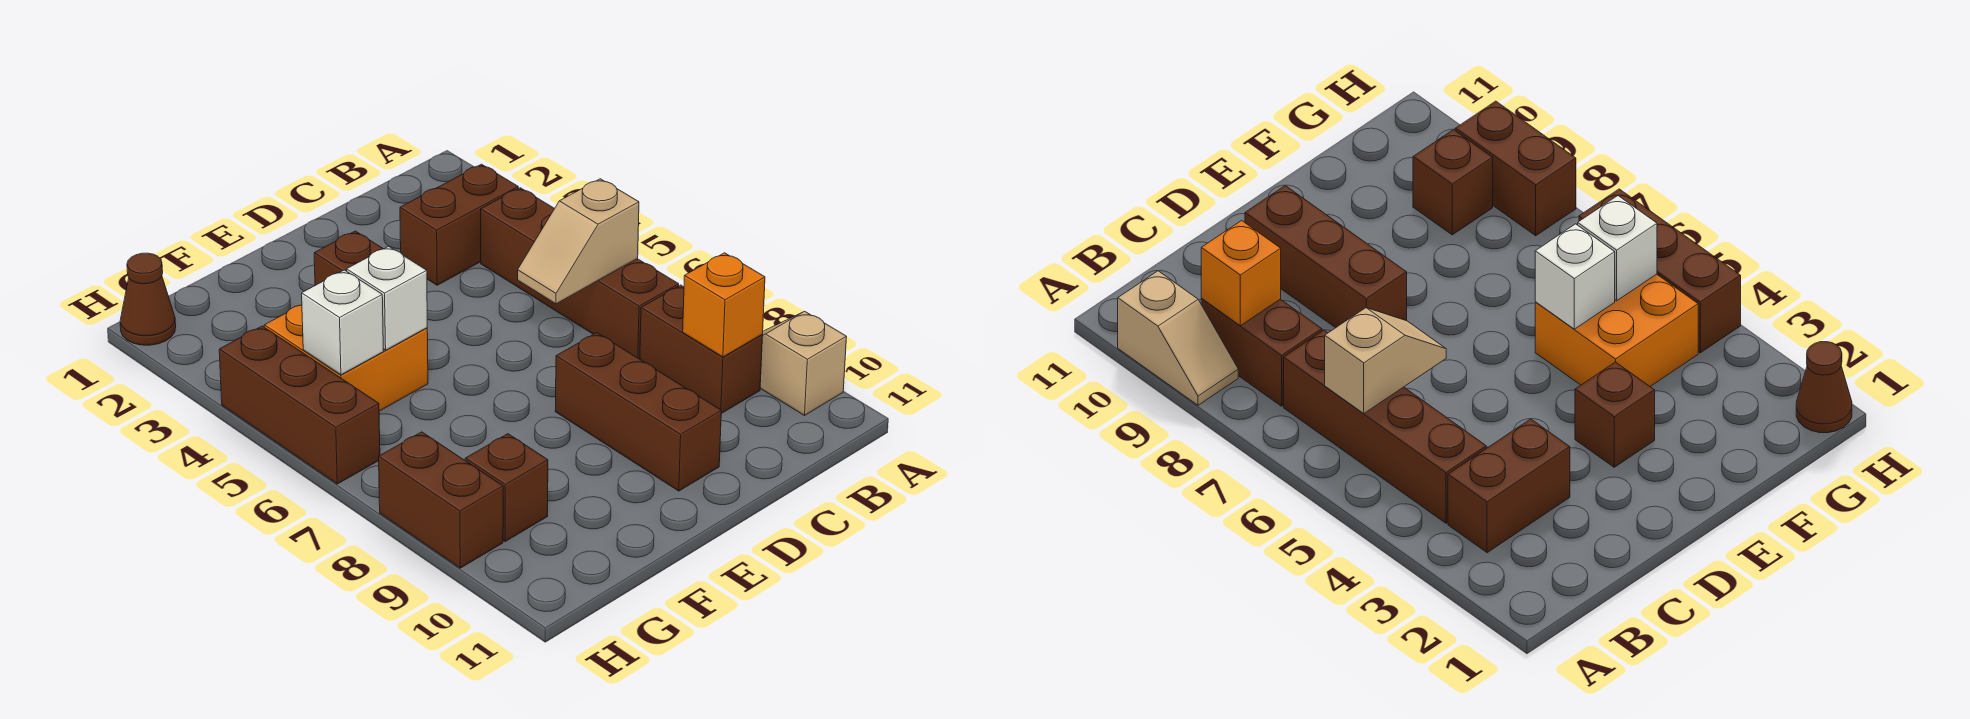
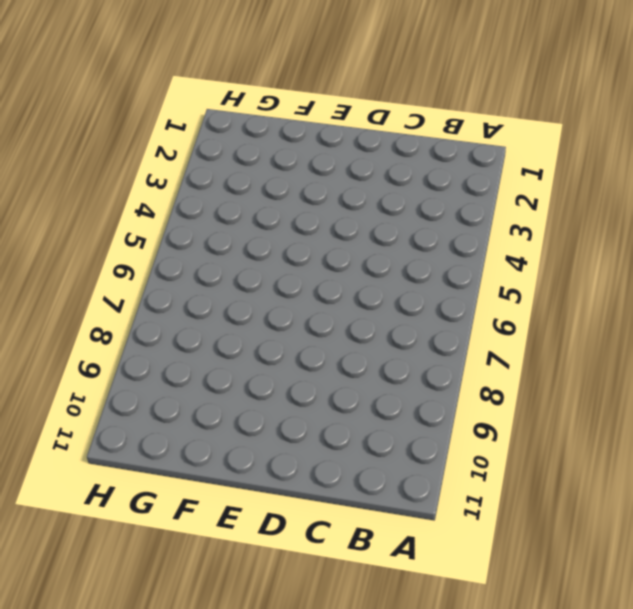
none -> tan slope A9:A10 level 1 top 10
none -> brown brick B3:C3 level 1
none -> brown brick B4:B7 level 1

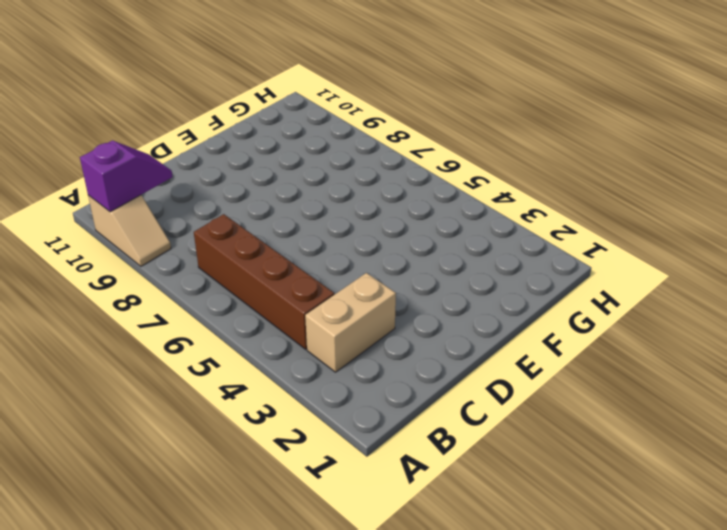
purple slope A10:B10 level 2 top A -> none
tan brick B3:C3 level 1 -> brown brick B3:C3 level 1
none -> brown brick B8:B9 level 1
none -> brown brick D8:D10 level 1
none -> brown brick E3 level 1

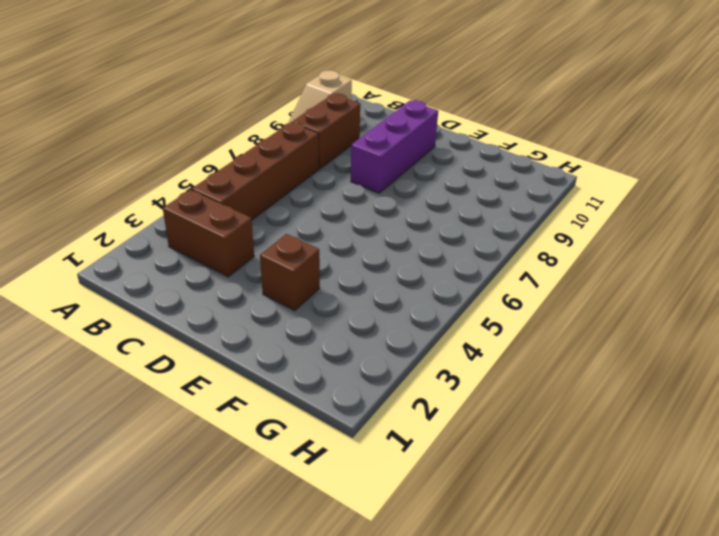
purple brick D8:D10 level 1 -> brown brick D8:D10 level 1
none -> orange brick F4:G5 level 1
none -> brown brick G9 level 1
none -> brown cone H1 level 1

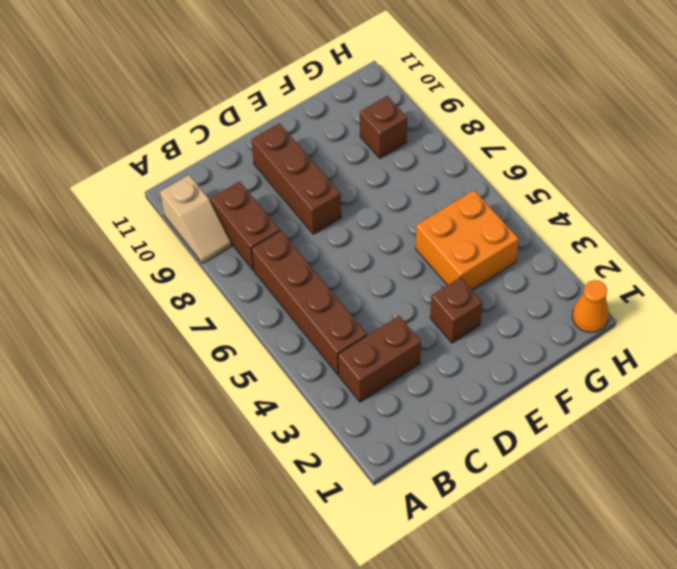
orange cone H1 level 1 -> brown cone H1 level 1
none -> brown brick H4:H6 level 1
none -> brown brick H8:H9 level 1
none -> tan slope B6:C6 level 2 top B

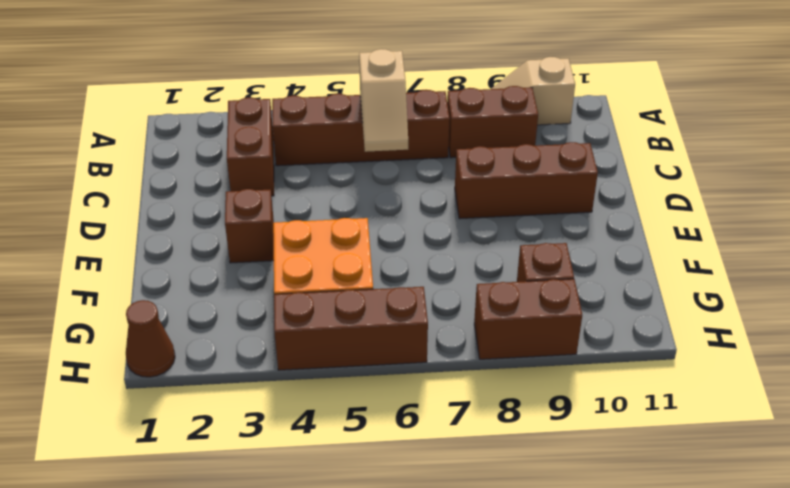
none -> orange brick B9 level 2
none -> white brick F5 level 2
none -> white brick G5 level 2

